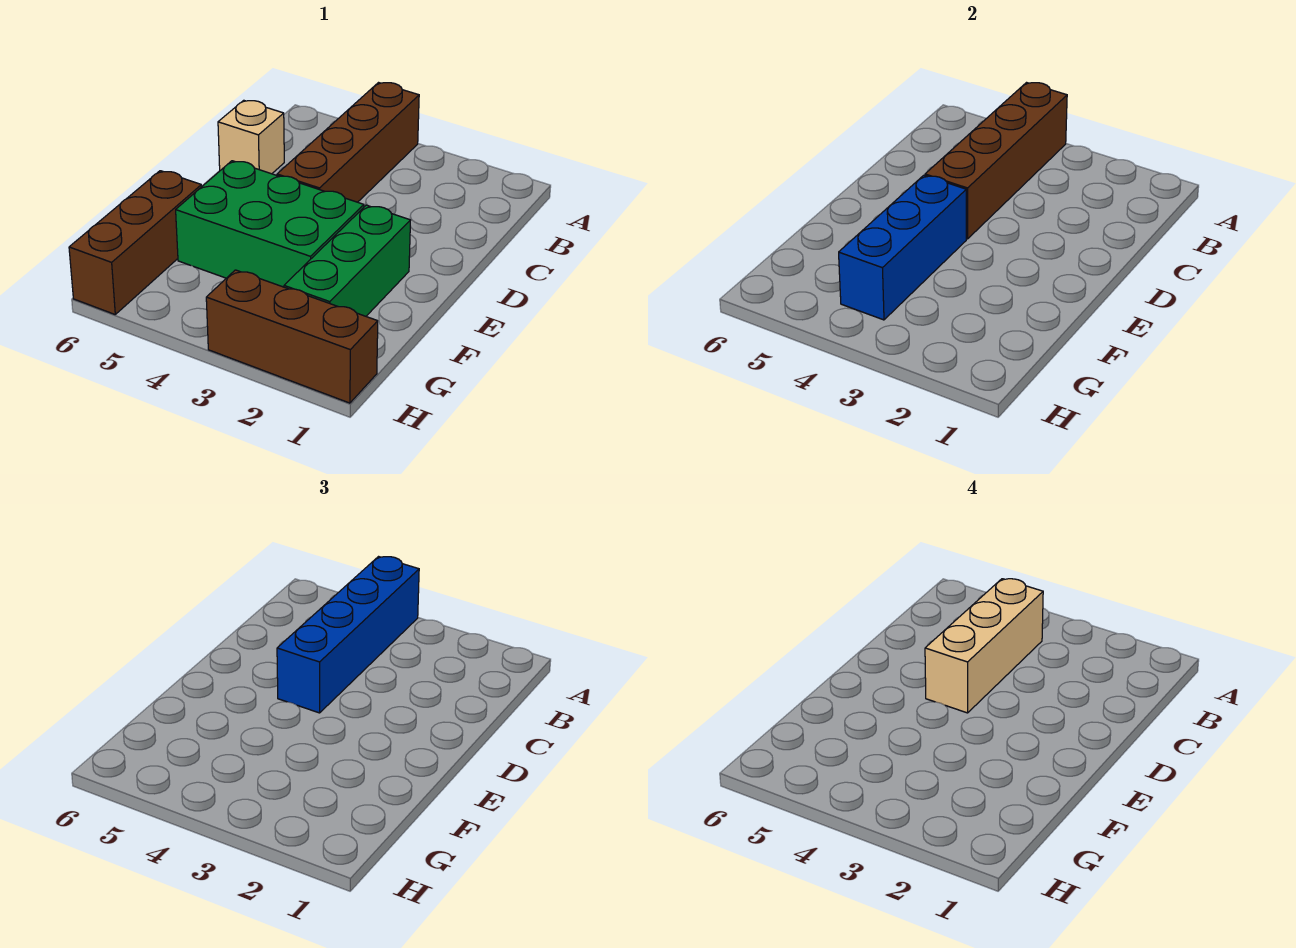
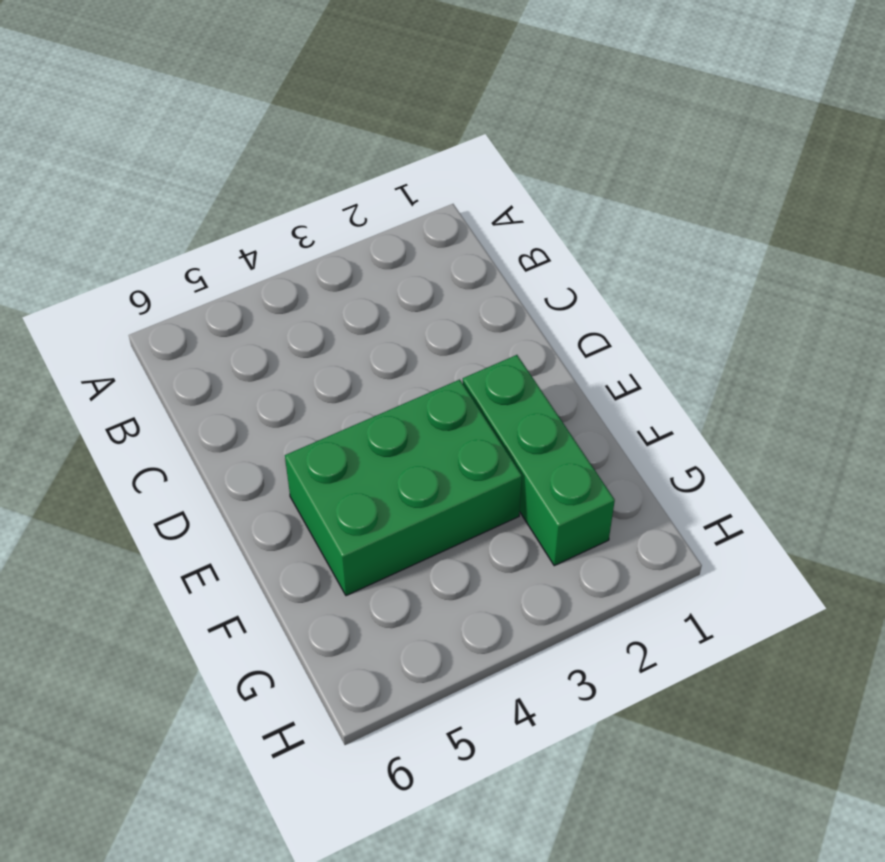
none -> brown brick A4:D4 level 1
none -> tan brick C6 level 1

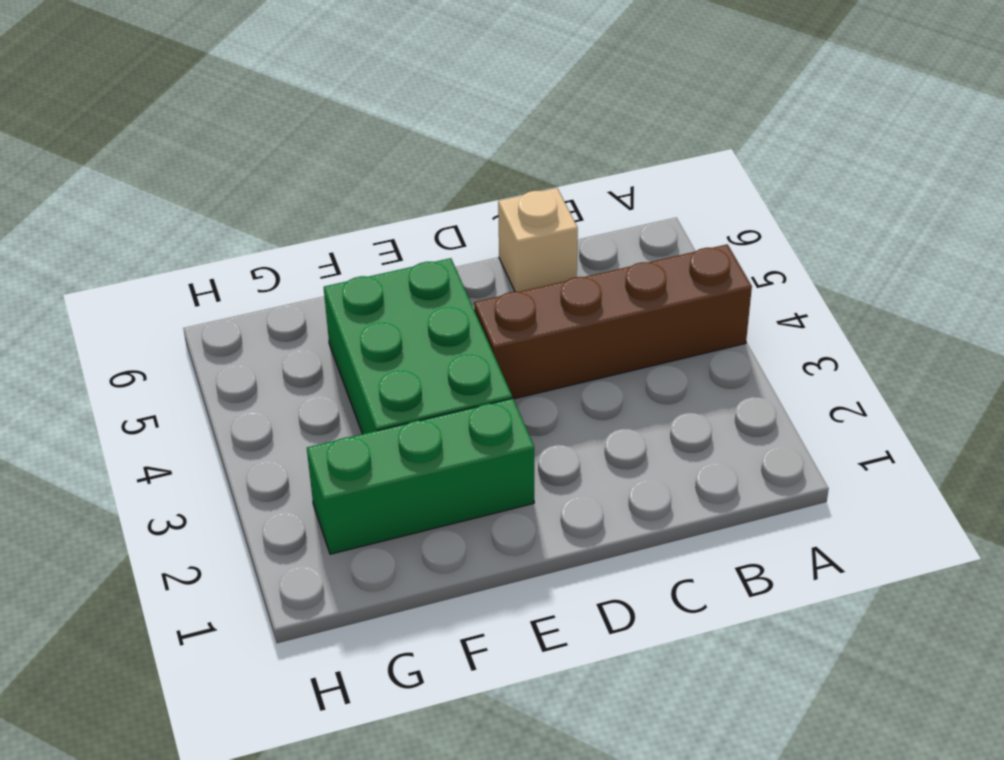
none -> brown brick F6:H6 level 1
none -> brown brick H1:H3 level 1

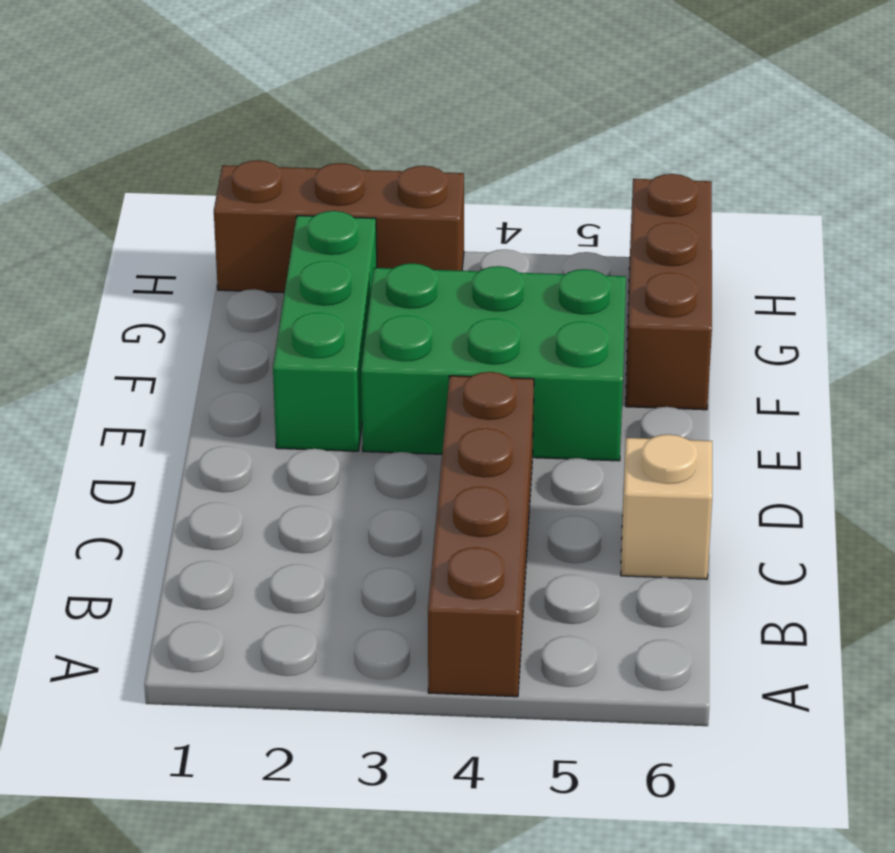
none -> brown brick A4:D4 level 2
none -> blue brick E4:G4 level 2

